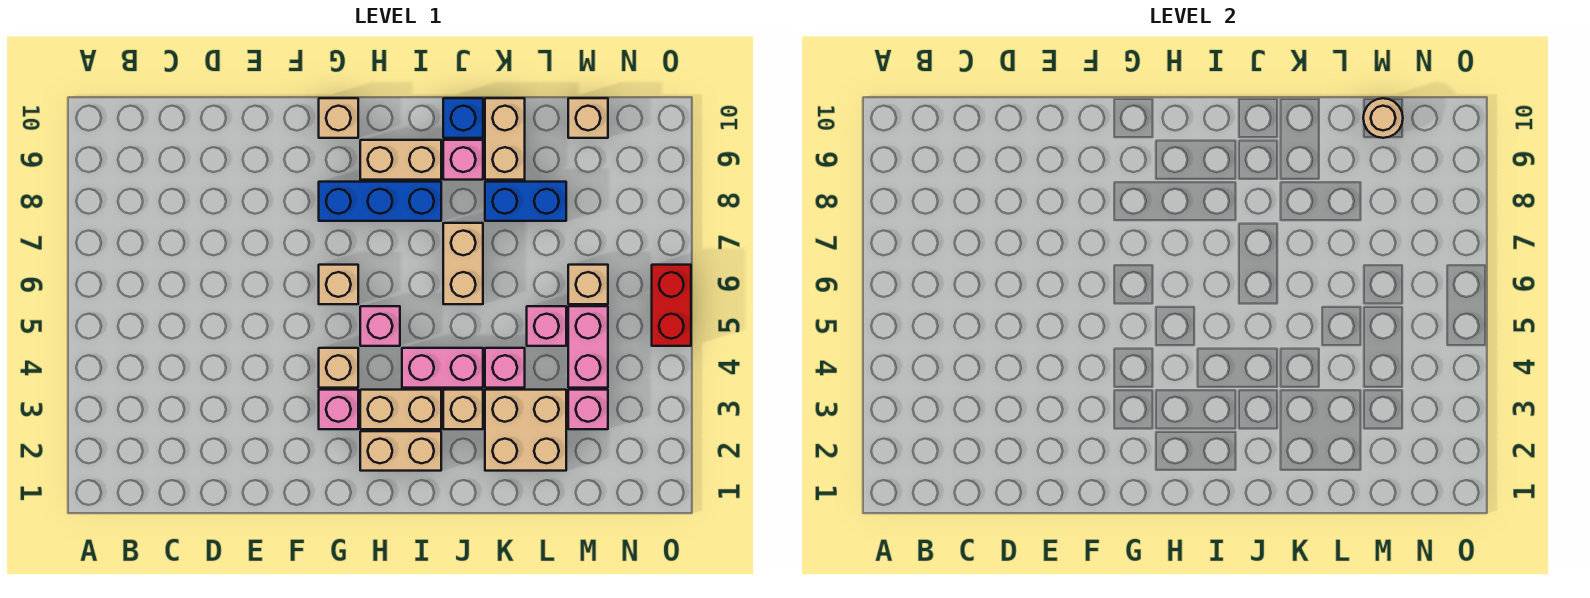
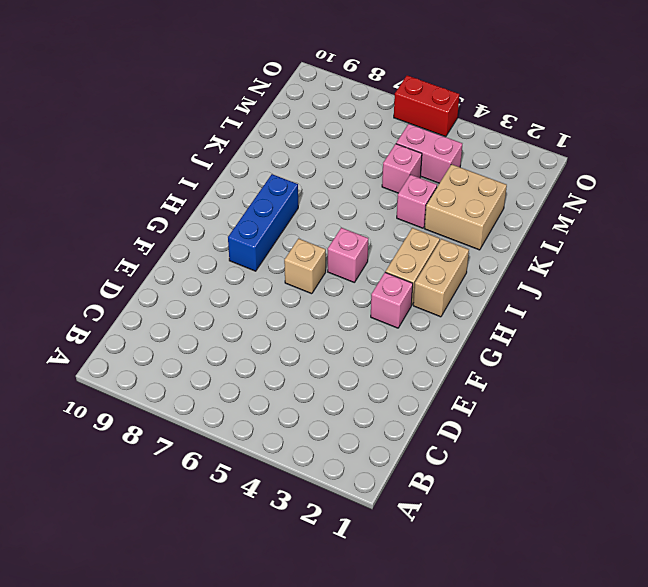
none -> tan brick G4 level 1
none -> tan brick G10 level 1
none -> tan brick H9:I9 level 1

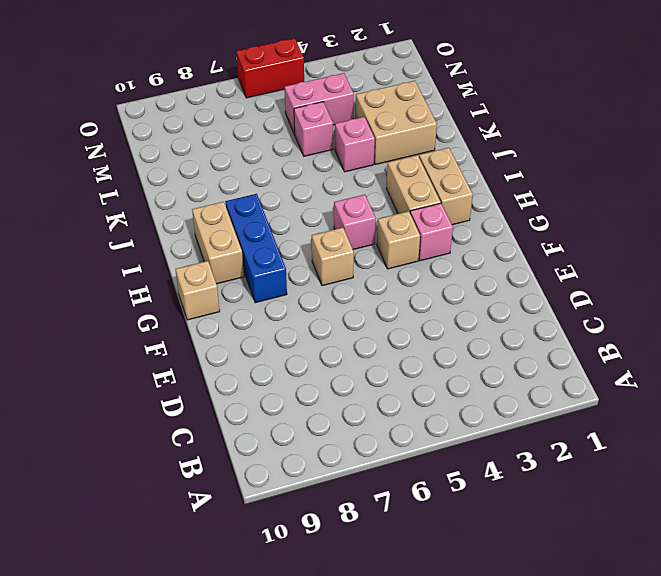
none -> pink brick I4:J4 level 1
none -> tan brick J3 level 1
none -> tan brick J6:J7 level 1

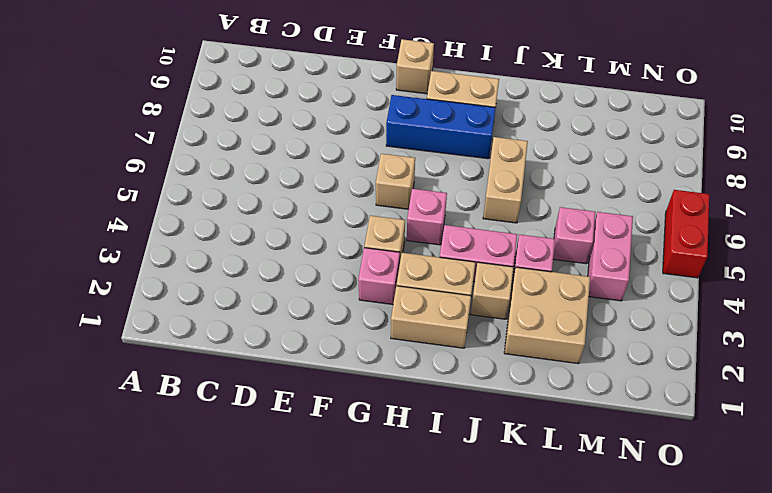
none -> pink brick J9 level 1
none -> blue brick J10 level 1
none -> blue brick K8:L8 level 1

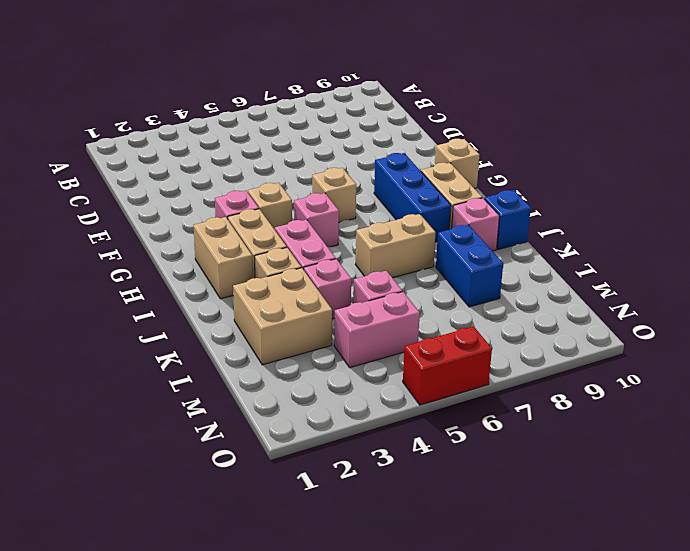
none -> tan brick K9:K10 level 1
none -> pink brick M3 level 1
none -> tan brick M6 level 1

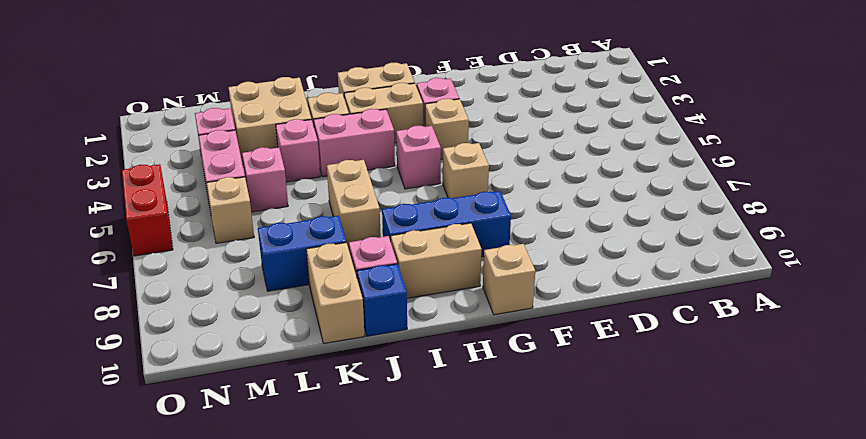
none -> tan brick M10 level 1
none -> tan round brick M10 level 2

